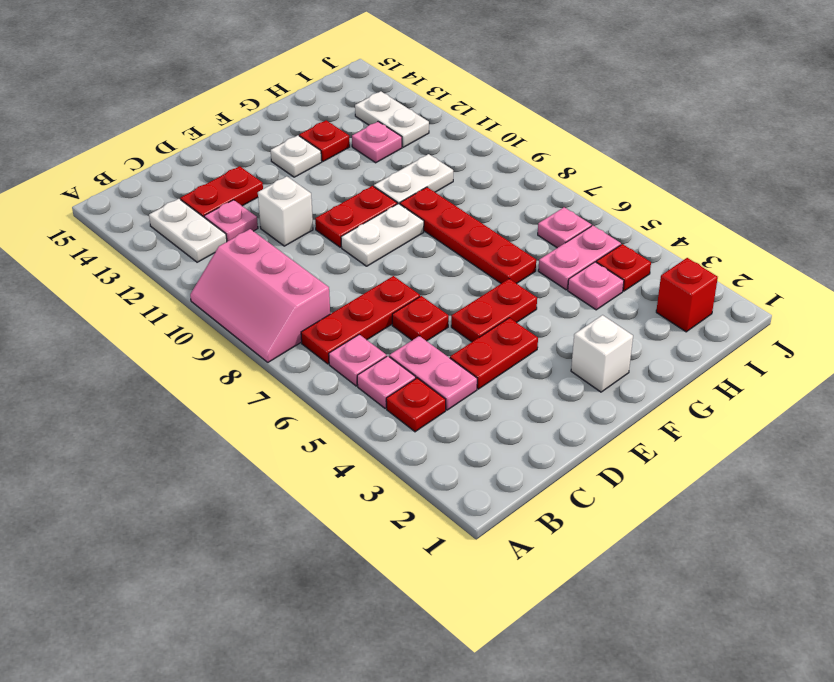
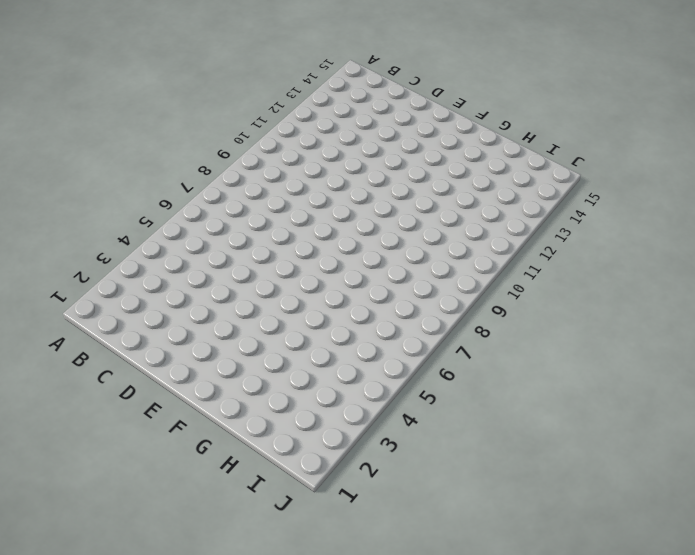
none -> pink slope A8:B10 level 1 top B
none -> red plate B4 level 1
none -> pink plate B5 level 1

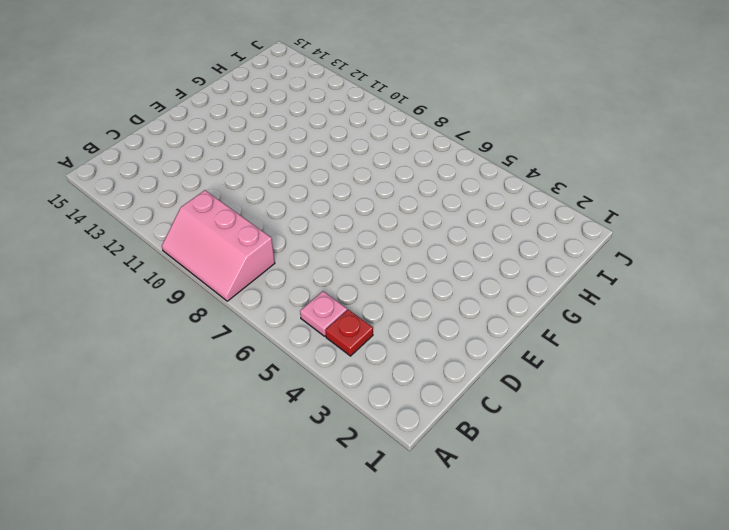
none -> pink plate B6 level 1
none -> red plate B7:D7 level 1
none -> white plate B12:B13 level 1

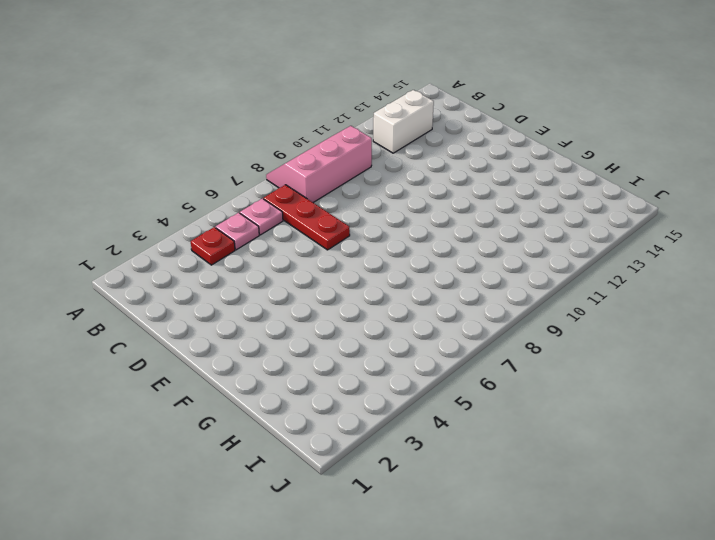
white brick B12:B13 level 1 -> white plate B12:B13 level 1
none -> pink plate C4:C5 level 1
none -> pink plate C12 level 1
none -> red plate C13:D13 level 1

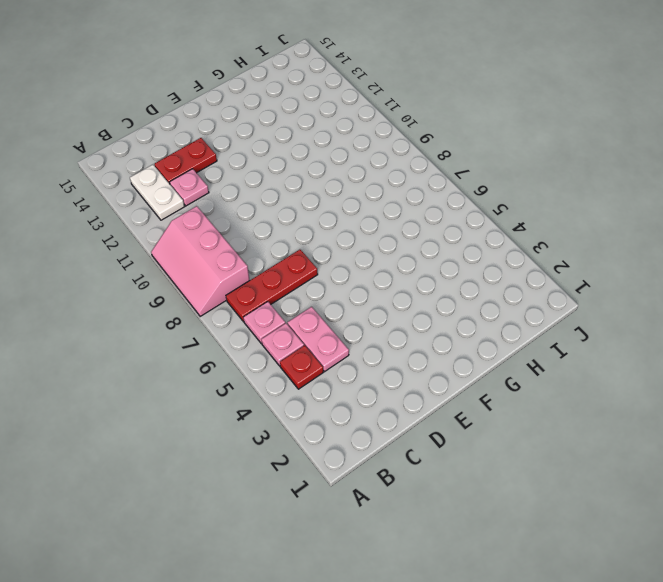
none -> red plate D4:E4 level 1
none -> red plate D6 level 1
none -> white brick D11 level 1

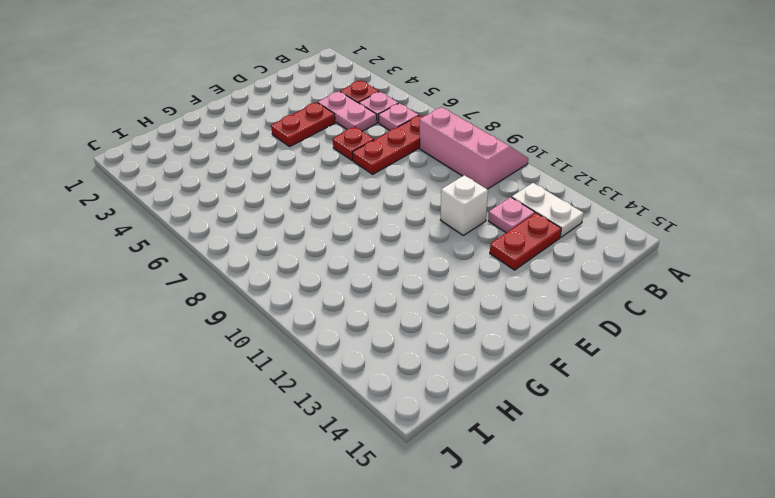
none -> red plate E5:F5 level 1
none -> white plate E9:F9 level 1
none -> red plate E10:F10 level 1

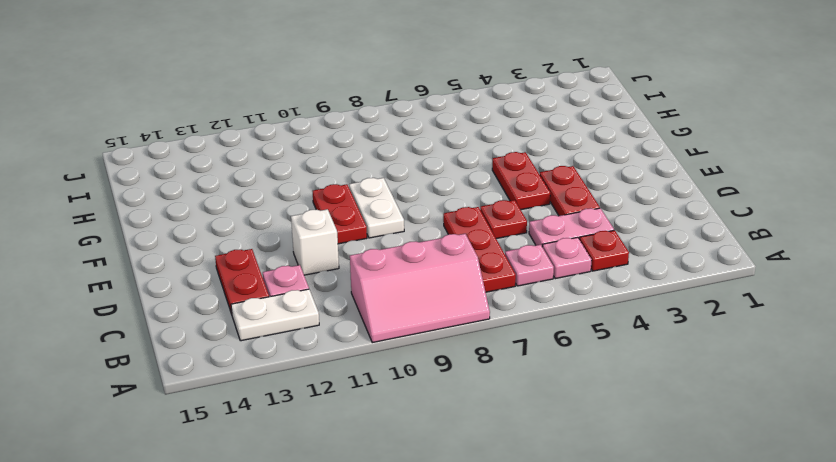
none -> white brick F2 level 1
none -> white plate F13 level 1
none -> red plate G6:G9 level 1

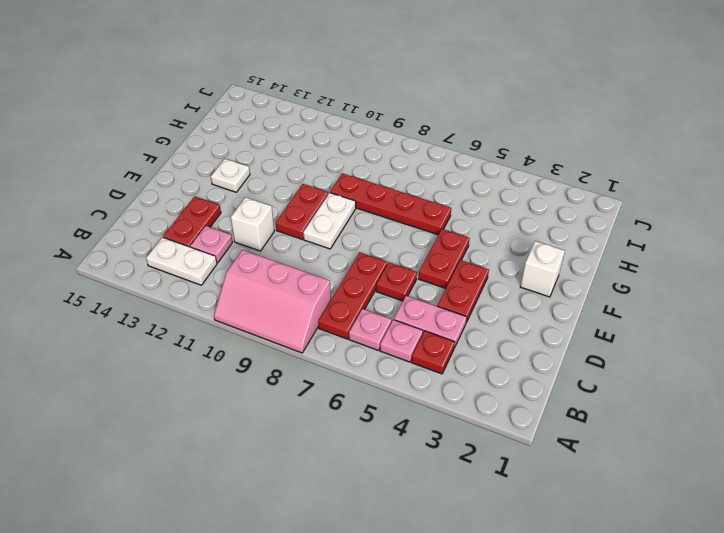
none -> white plate G10:H10 level 1
none -> red plate G13 level 1
none -> pink plate H4 level 1

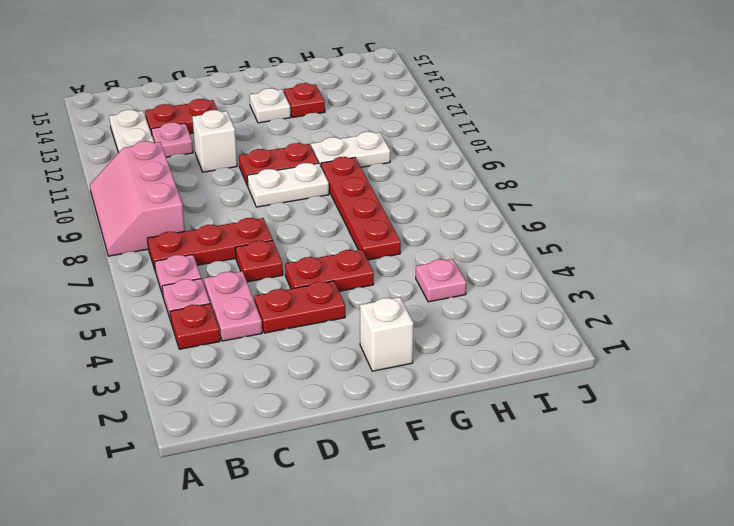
none -> pink plate H5:I5 level 1
none -> pink plate H12 level 1
none -> red brick I2 level 1

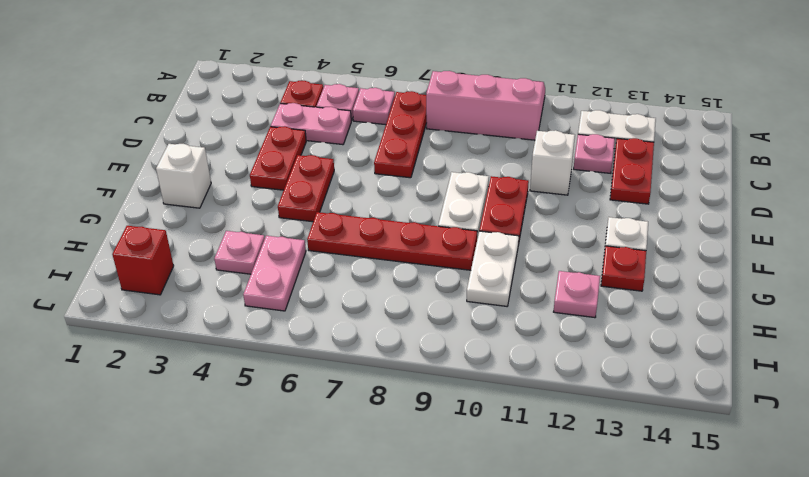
none -> red plate D6 level 1
none -> red plate I4 level 1
none -> pink plate I6 level 1

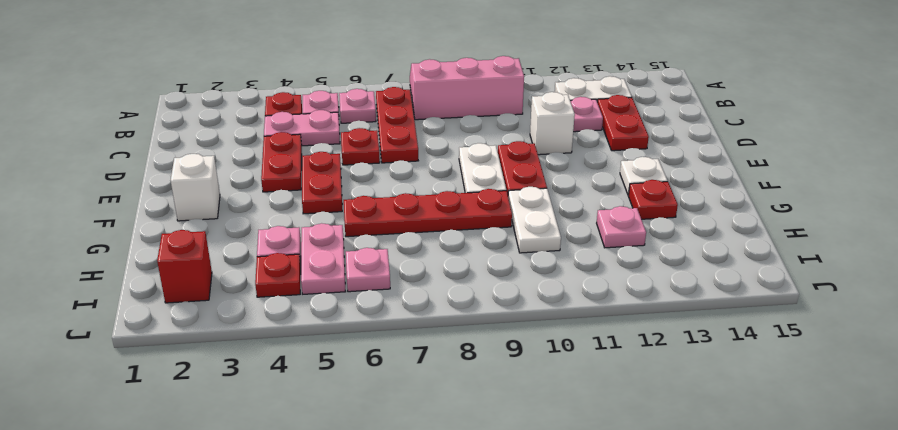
none -> white plate I12:I13 level 1

